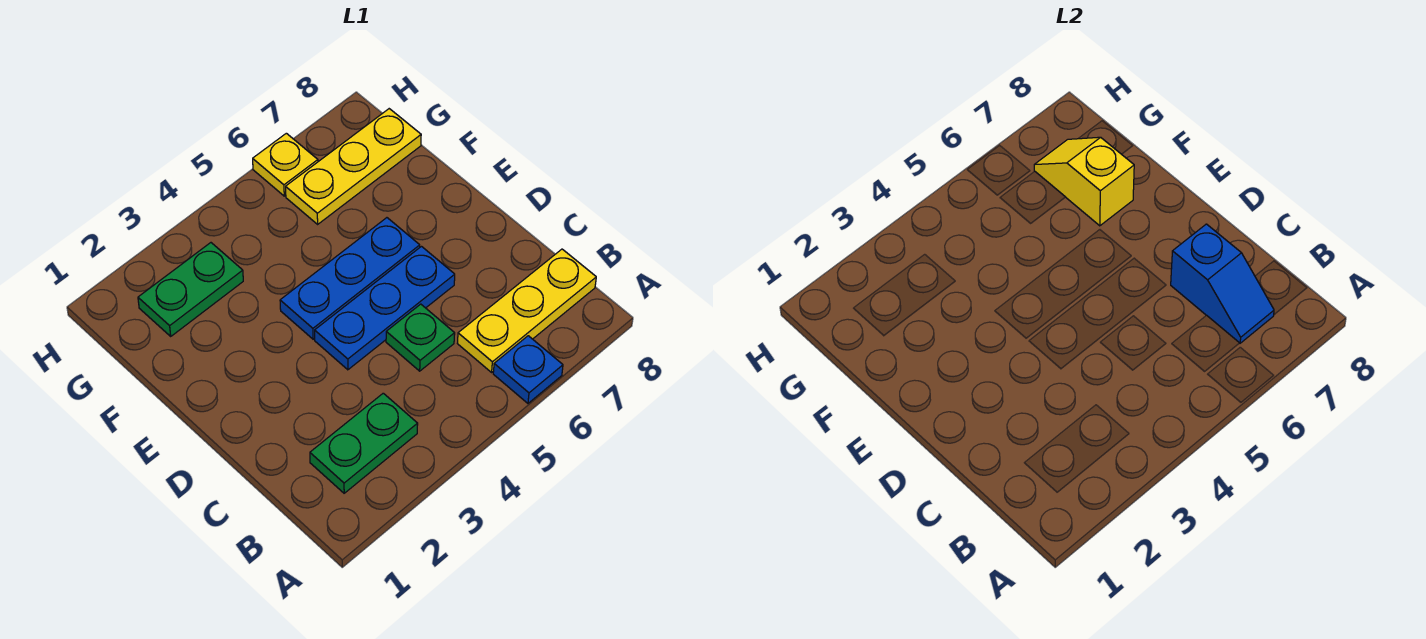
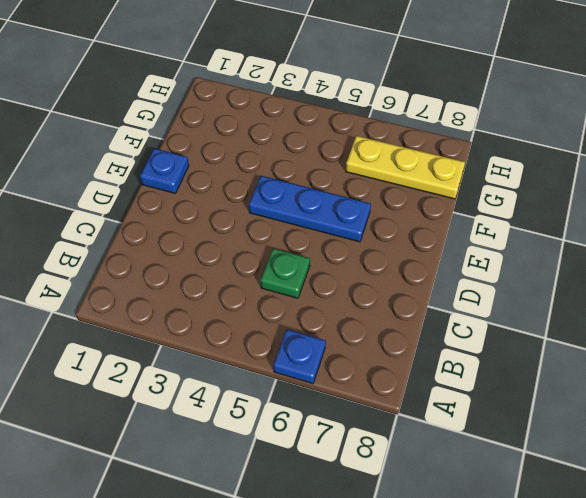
blue plate E1 level 1 -> none
none -> green plate B2:B3 level 1
none -> yellow plate B6:B8 level 1

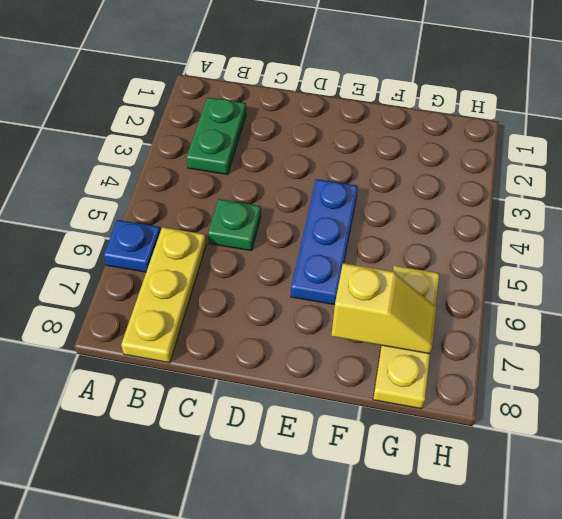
none -> blue plate D4:D6 level 1
none -> green plate G2:G3 level 1

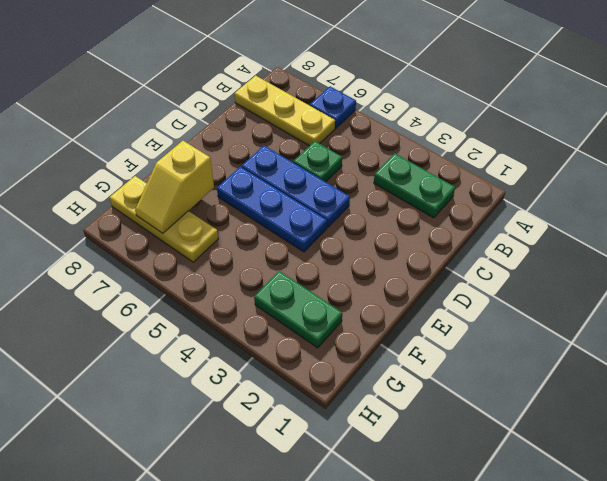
none -> yellow plate H6 level 1
none -> blue slope B7:C7 level 2 top C

